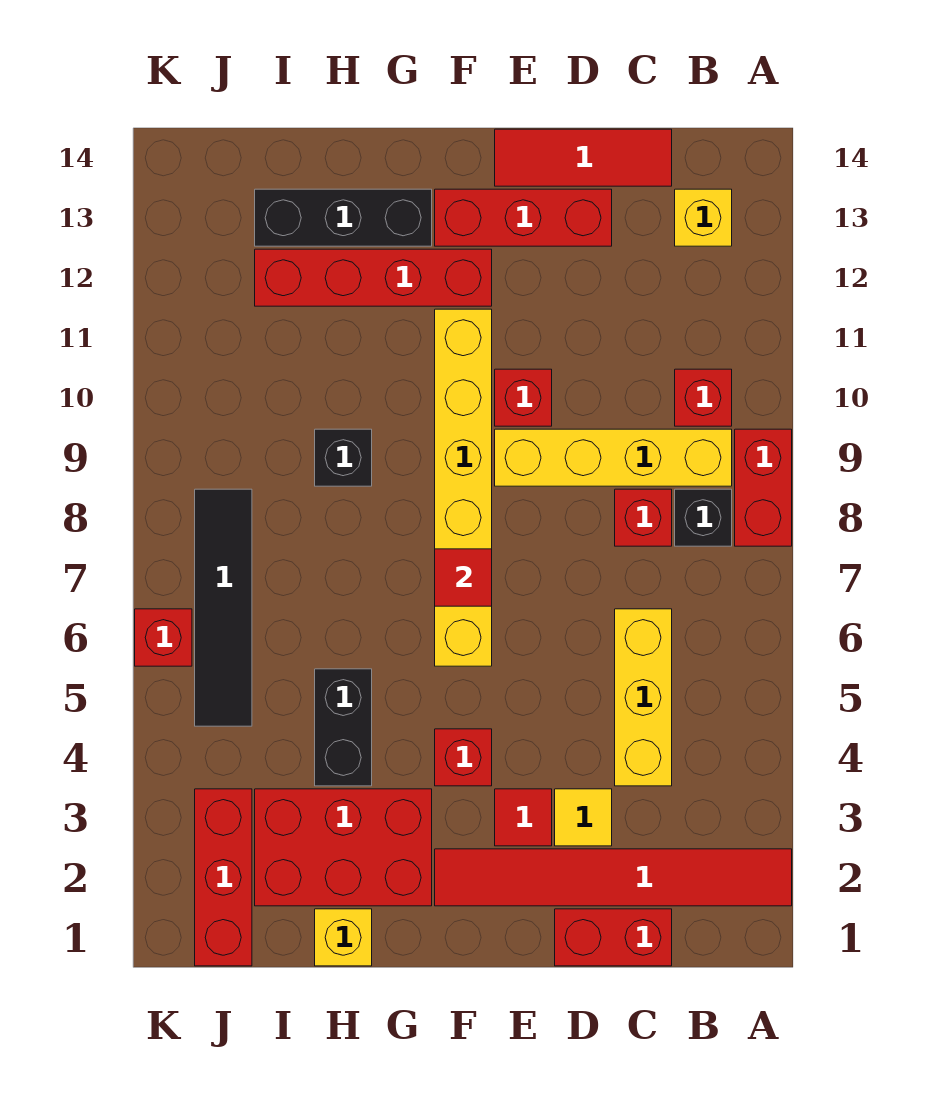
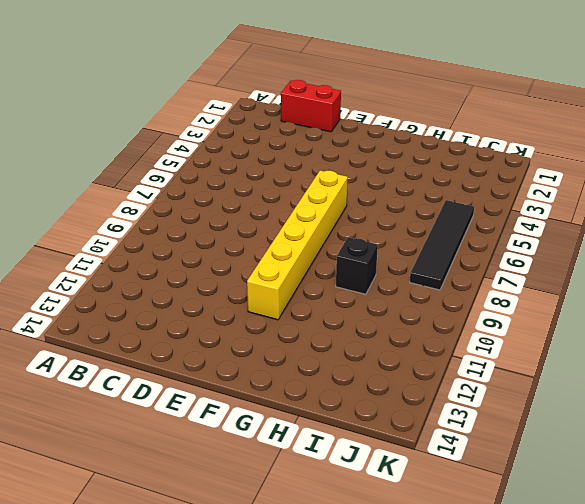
none -> red tile A2:F2 level 1
none -> red brick A8:A9 level 1
none -> black brick B8 level 1

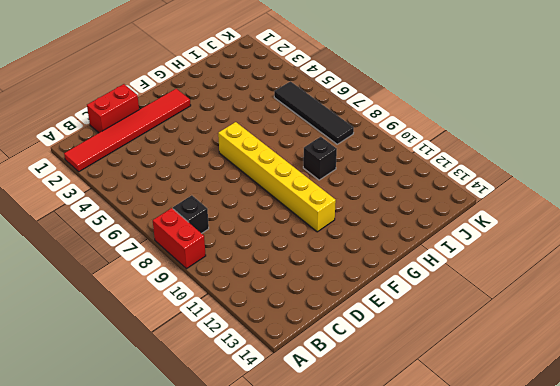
none -> yellow brick B9:E9 level 1
none -> red brick B10 level 1
none -> yellow brick B13 level 1

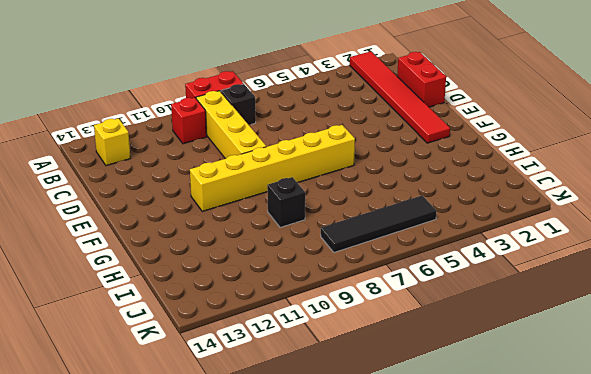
none -> yellow brick C4:C6 level 1
none -> red brick C8 level 1
none -> red tile C14:E14 level 1

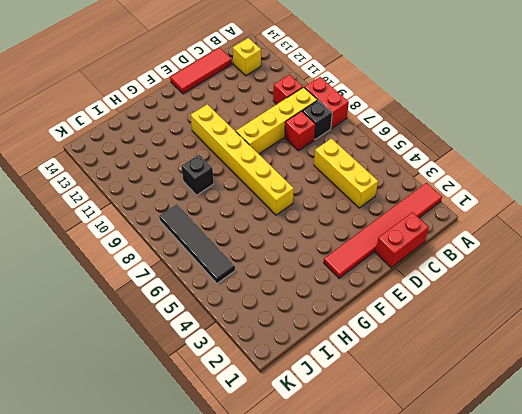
none -> yellow tile D3 level 1
none -> red brick D13:F13 level 1
none -> red tile E3 level 1

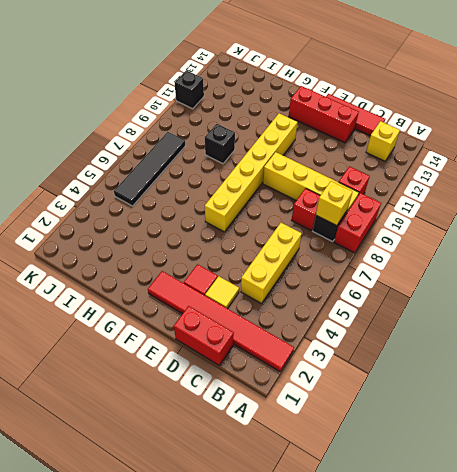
yellow brick B8 level 2 -> yellow brick H1 level 1
black brick K11 level 1 -> none
none -> red brick E10 level 1
none -> red brick F4 level 1
none -> red brick F12:I12 level 1

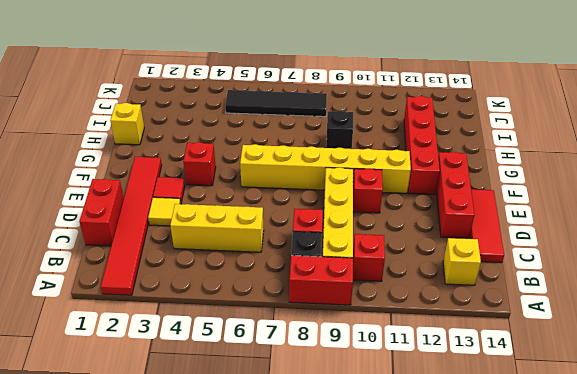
none -> red brick G2:I3 level 1
none -> black brick G13:I13 level 1
none -> black brick H4:H5 level 1

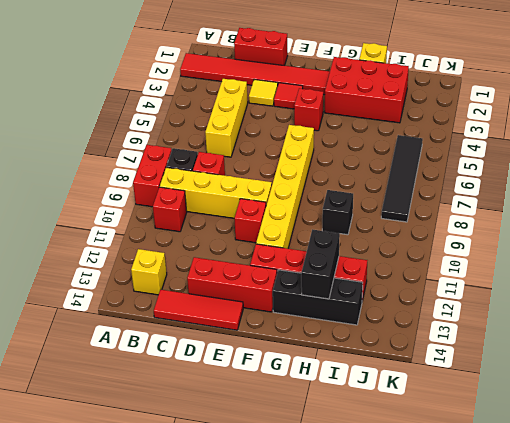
black brick H12:H13 level 2 -> black brick H4:H5 level 1
none -> red brick J1:J3 level 1
none -> red brick K6 level 1
none -> red tile F7 level 2

